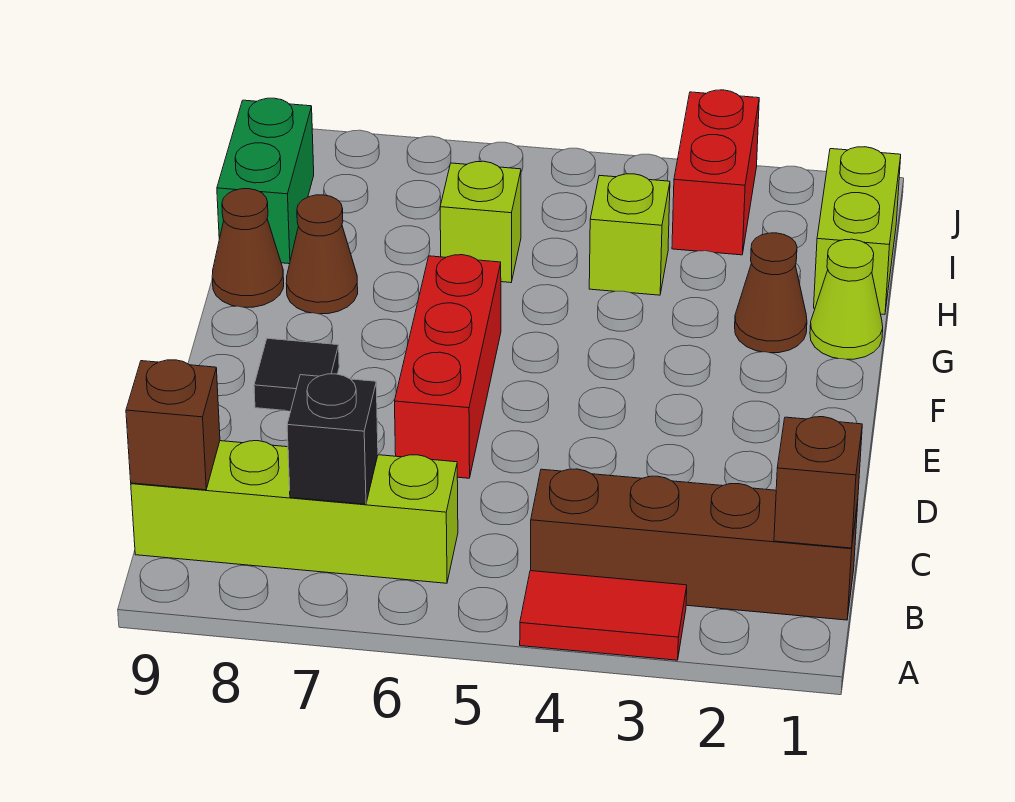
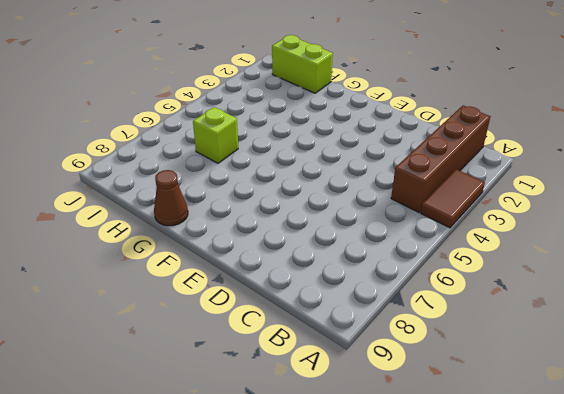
brown tile A3:A4 level 1 -> red tile A3:A4 level 1
none -> lime brick B6:B9 level 1
none -> red brick D6:F6 level 1
none -> black tile E8 level 1

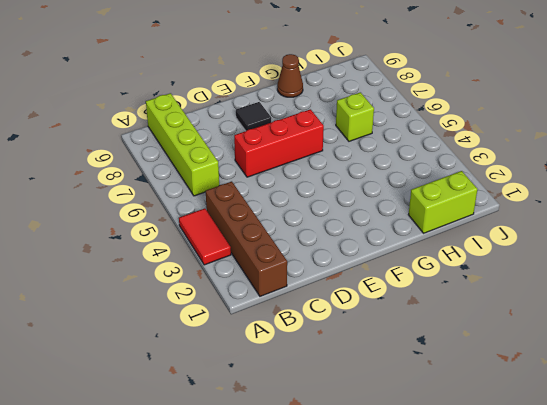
none -> lime cone G1 level 1
none -> brown cone G2 level 1
none -> brown cone G8 level 1

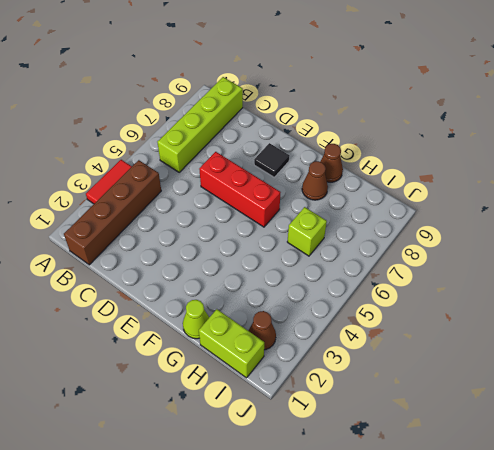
brown cone I2 level 1 -> brown cone G2 level 1
none -> lime brick H4 level 1
none -> green brick H9:I9 level 1
none -> red brick I3:J3 level 1

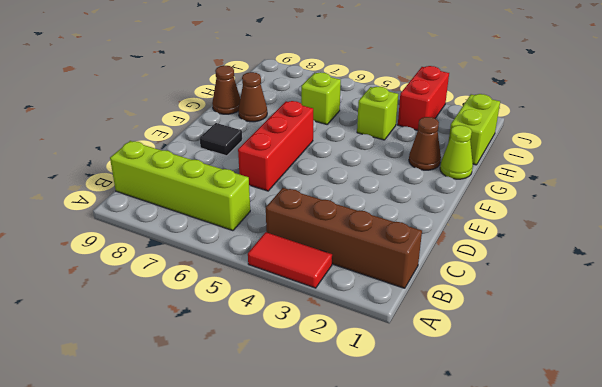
none -> green brick H9:I9 level 1
none -> brown brick B1 level 2
none -> black brick B7 level 2

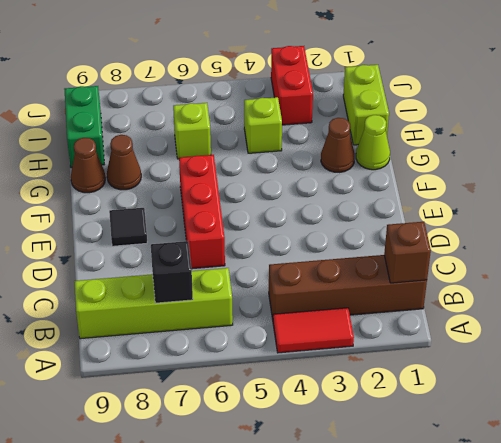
none -> brown brick B9 level 2

